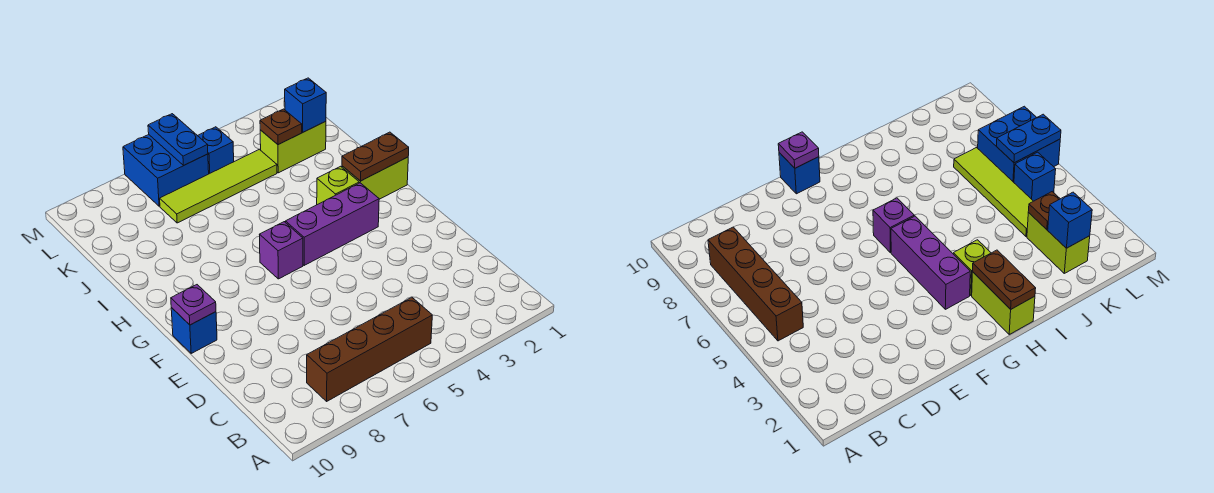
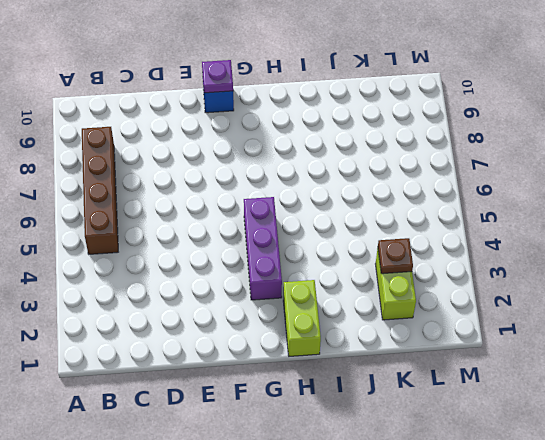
none -> purple brick G6 level 1
none -> lime brick H3 level 1
none -> lime tile K4:K7 level 1

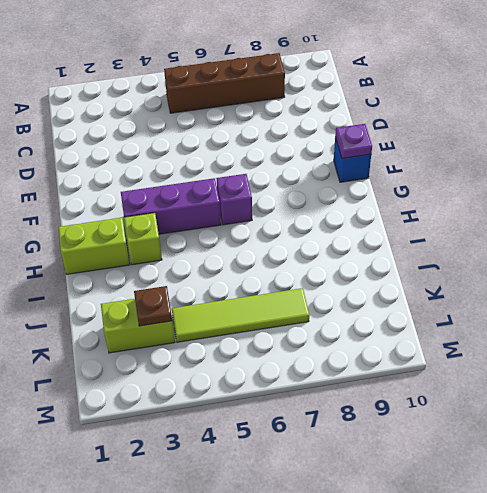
none -> blue brick L5 level 1
none -> blue brick L6:M7 level 1
none -> brown plate H1:H2 level 2

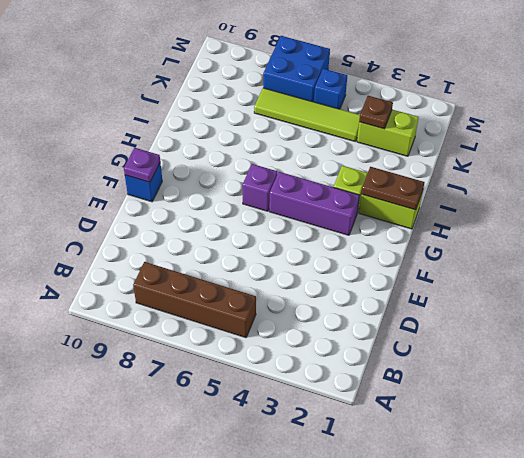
none -> blue brick K2 level 2
none -> blue plate L6:M6 level 2

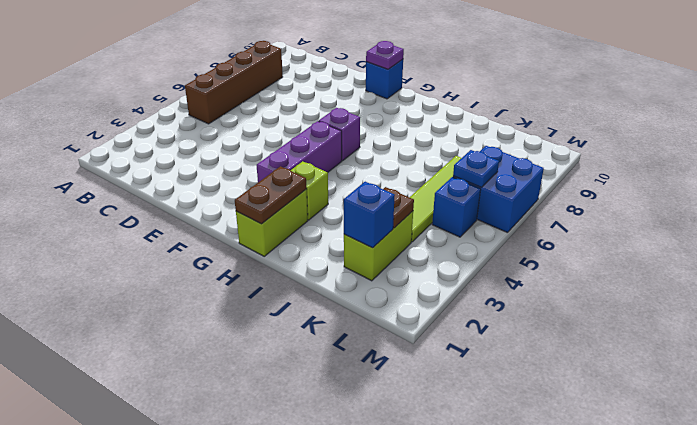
blue plate L6 level 2 -> blue plate L6:M6 level 2

